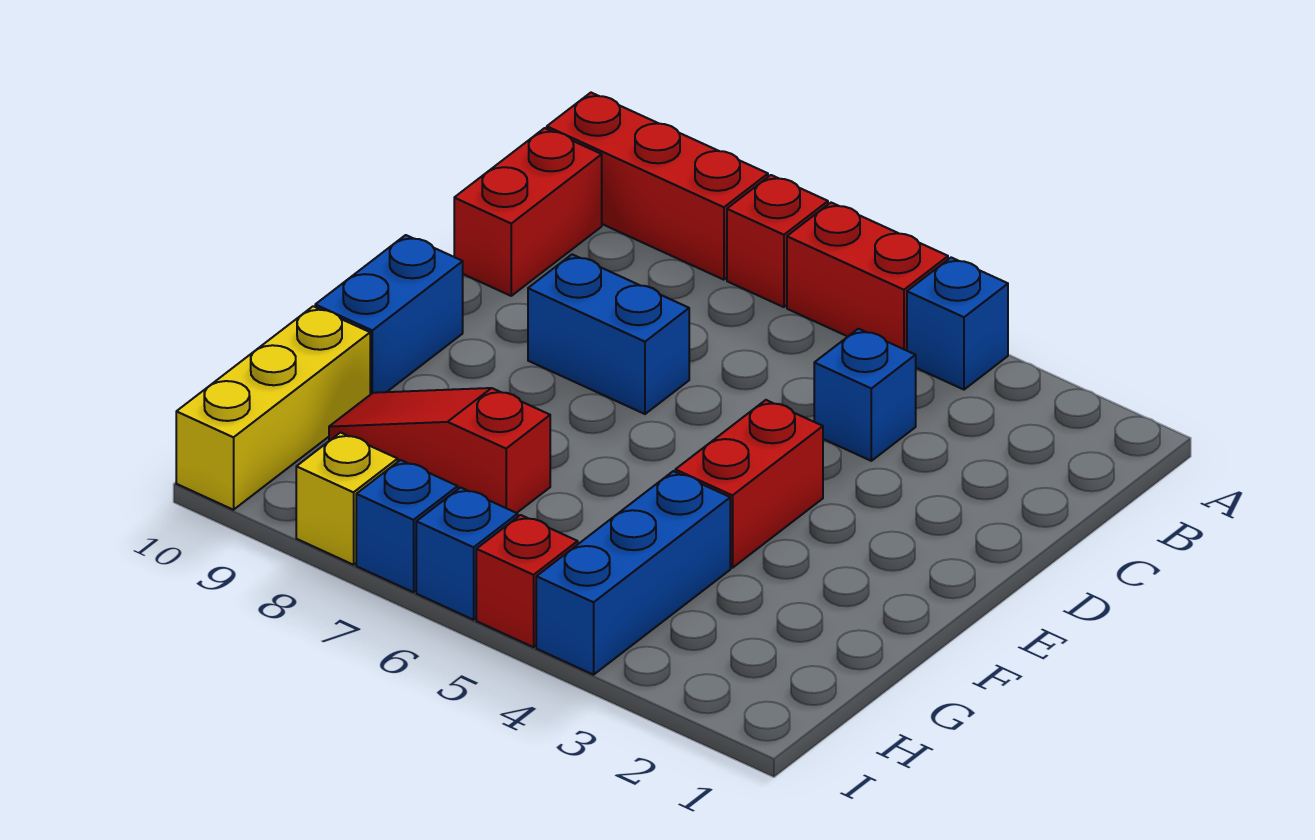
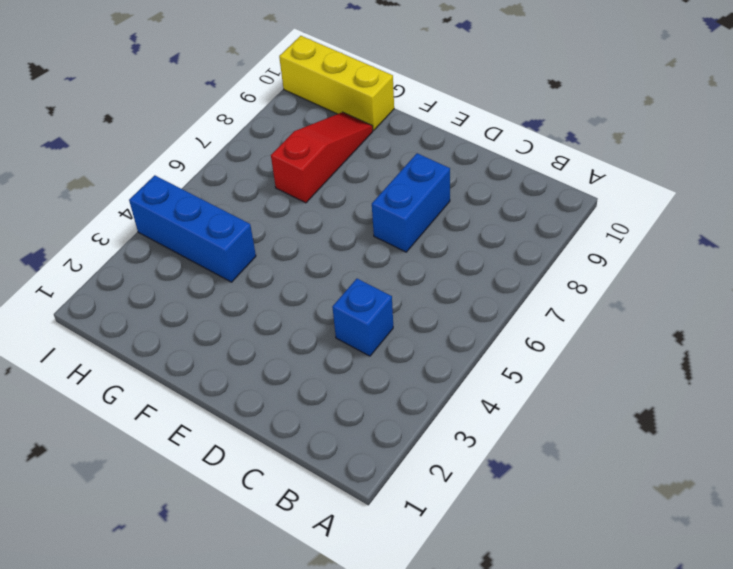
none -> blue brick A4 level 1
none -> red brick A5:A6 level 1
none -> red brick A7 level 1

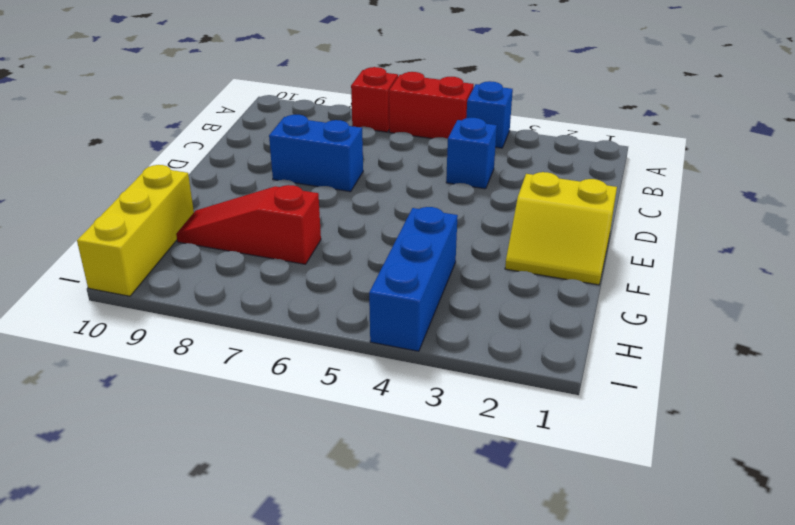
yellow slope E1:F2 level 1 top E -> none
none -> red brick A8:A10 level 1
none -> red brick B10:C10 level 1
none -> red brick E4:F4 level 1

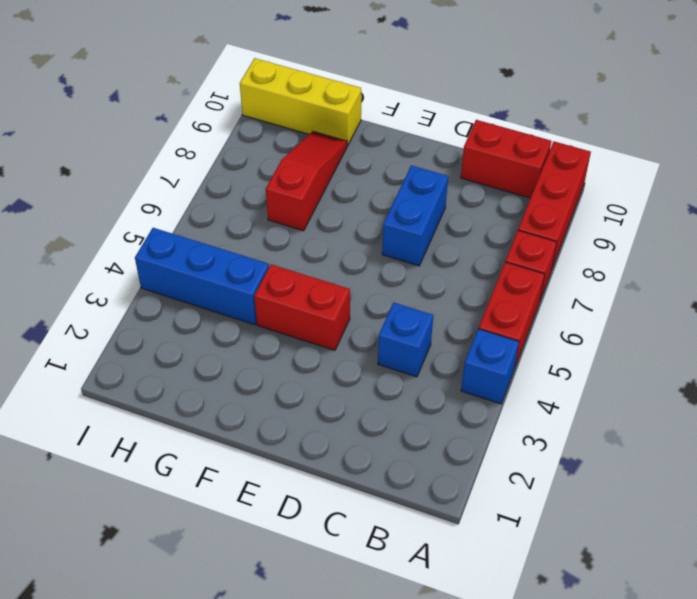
none -> blue brick E10:F10 level 1
none -> red brick I5 level 1
none -> blue brick I6 level 1

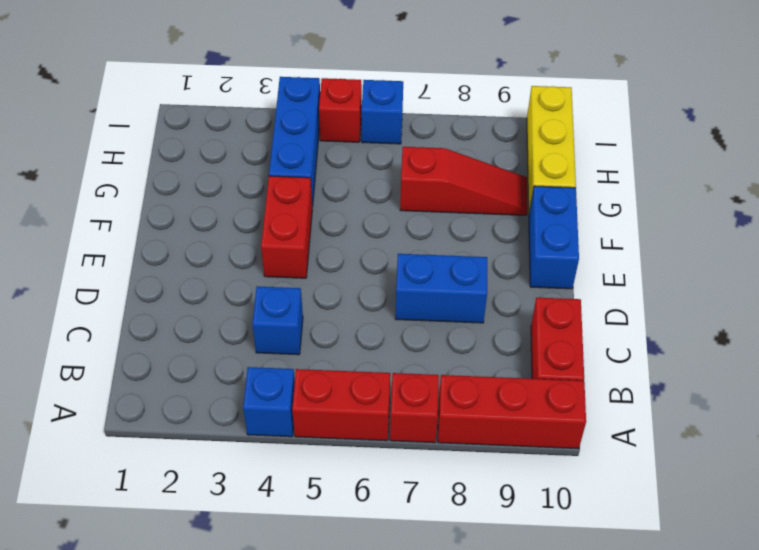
none -> blue brick I7 level 1
none -> yellow brick I8 level 1

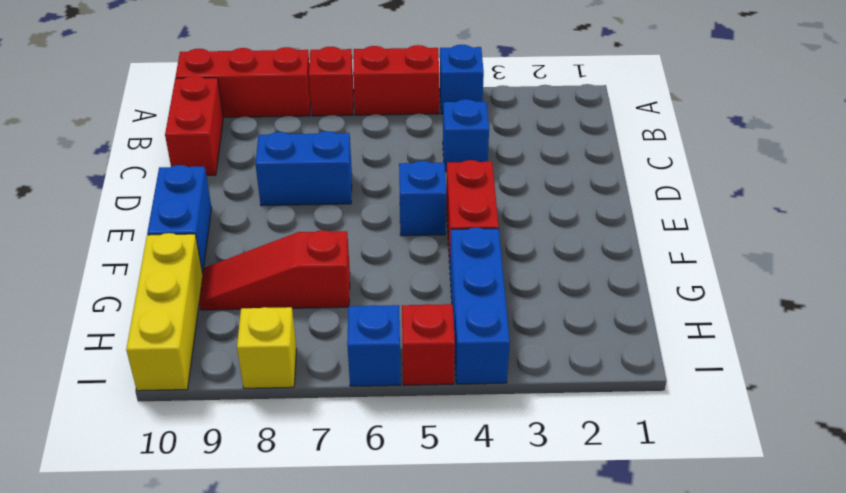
blue brick E5 level 1 -> blue brick I7 level 1

